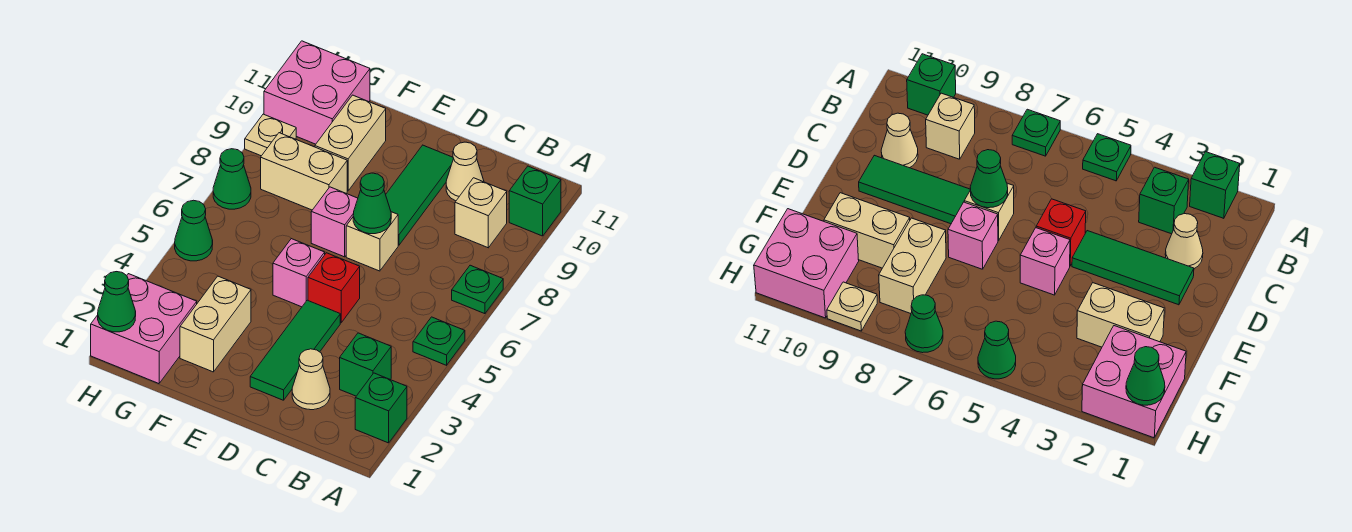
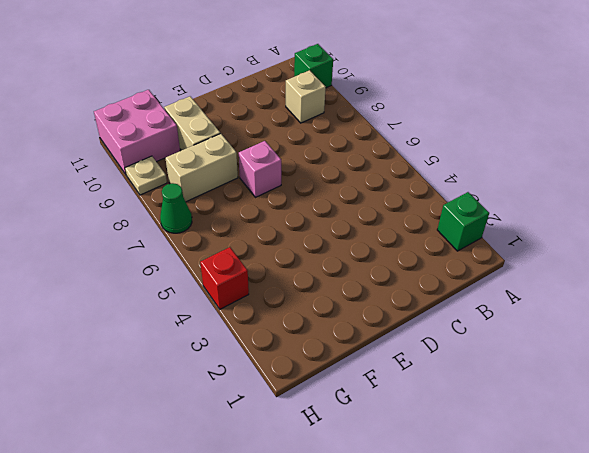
red brick H4 level 1 -> red brick D5 level 1
none -> green plate A5 level 1
none -> green plate A7 level 1
none -> green brick B3 level 1

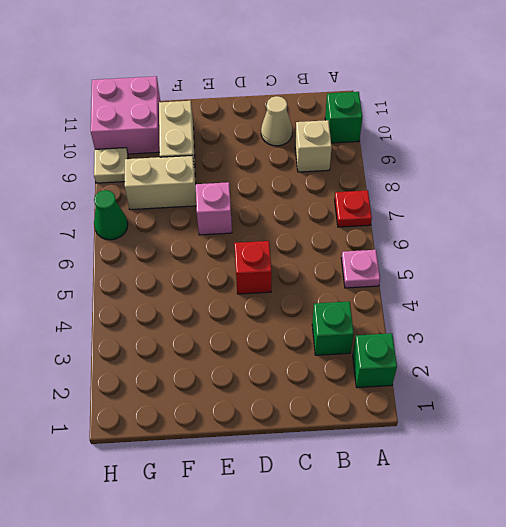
pink plate A5 level 1 -> green plate A5 level 1
red plate A7 level 1 -> green plate A7 level 1
none -> tan cone C2 level 1
none -> green tile D2:D4 level 1
none -> tan brick D7 level 1

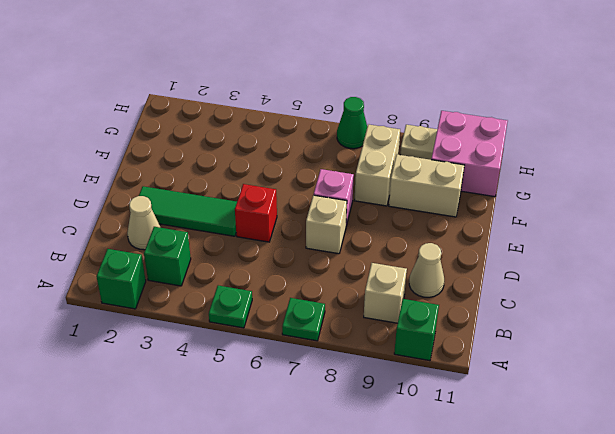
none -> green tile D8:D10 level 1
none -> pink brick E5 level 1
none -> tan brick F2:F3 level 1

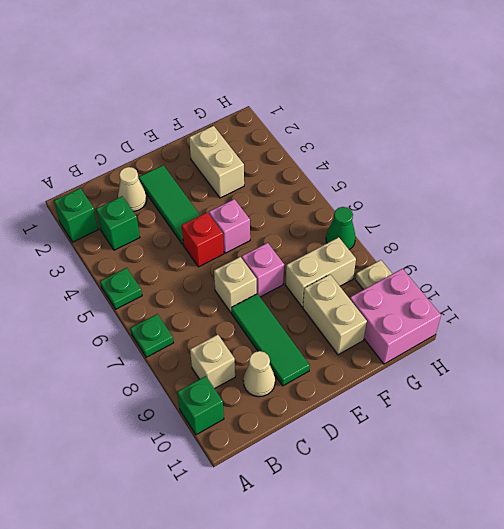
none -> pink brick G1:H2 level 1
none -> green cone H5 level 1
none -> green cone D7 level 2

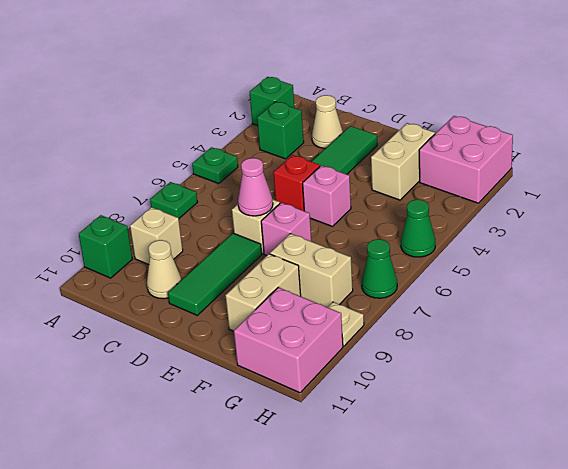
pink cone D7 level 2 -> green cone D7 level 2
none -> green cone H1 level 2

